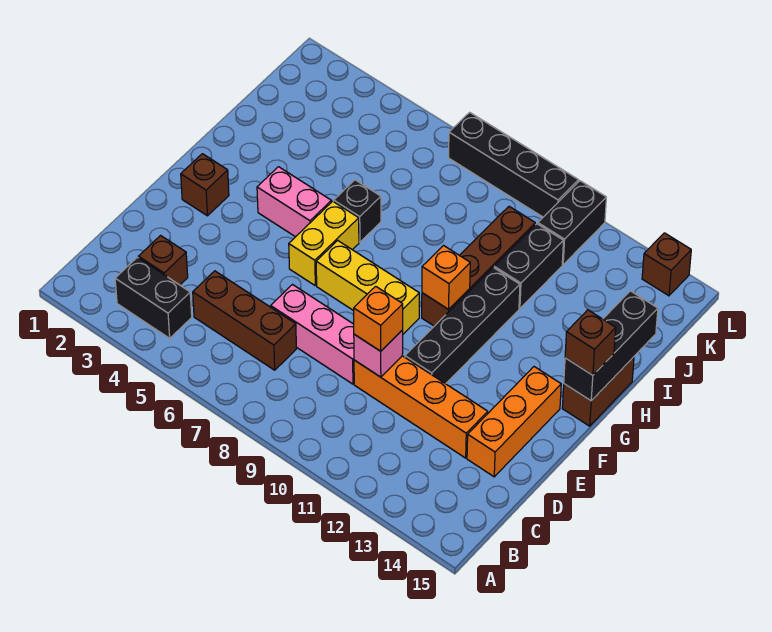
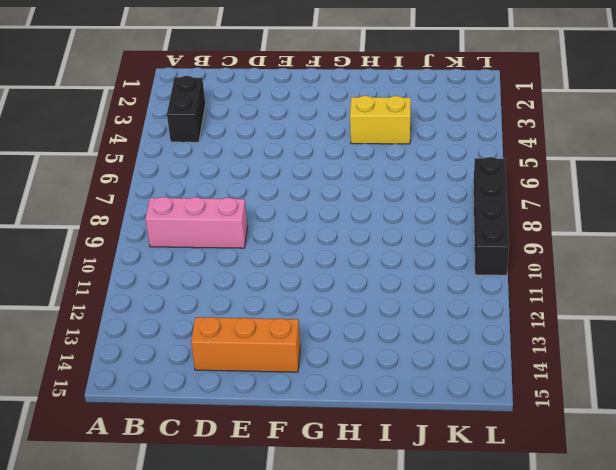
pink brick B9:D9 level 1 -> pink brick D7:D9 level 1
yellow brick H4:I4 level 1 -> yellow brick F6:G6 level 1
none -> brown brick C3 level 1
none -> brown brick C5:C7 level 1
none -> orange brick D10:D13 level 1

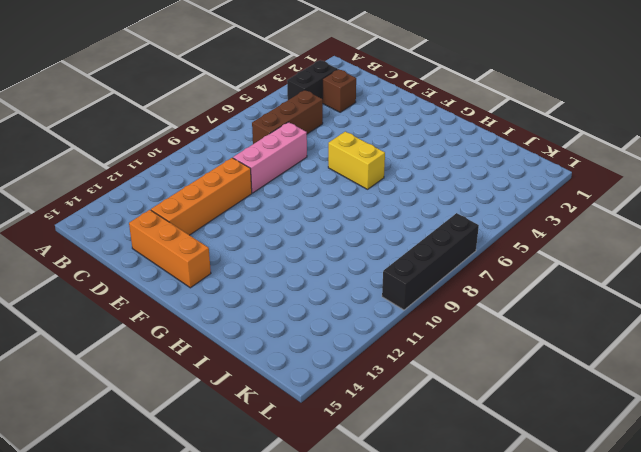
none -> black brick E11:H11 level 1
none -> brown brick F2 level 1
none -> yellow brick F7:F9 level 1

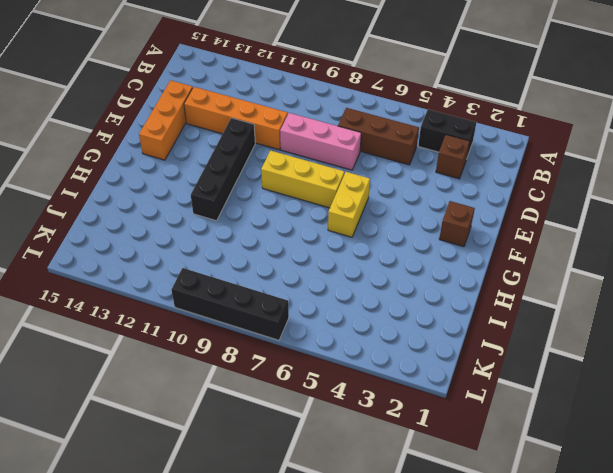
none -> pink brick G4:G5 level 1
none -> brown brick G10:J10 level 1
none -> brown brick G15:H15 level 1

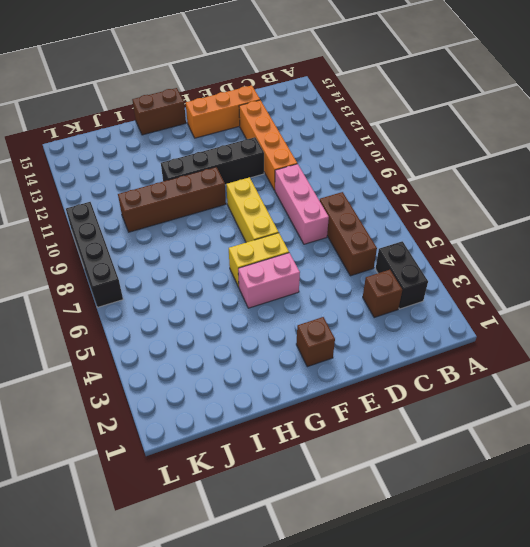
pink brick F5:G5 level 1 -> pink brick G4:G5 level 1
none -> black brick H6 level 1
none -> black brick I11:J11 level 1
none -> black brick K11:L11 level 1

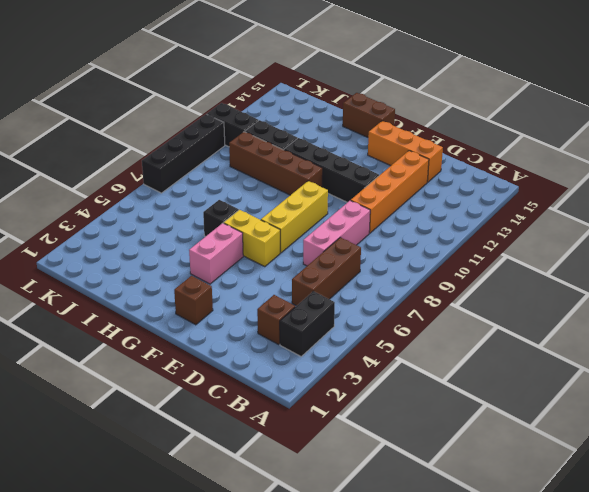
none -> brown brick L14 level 1
none -> pink brick D10 level 2
none -> orange brick G10 level 2

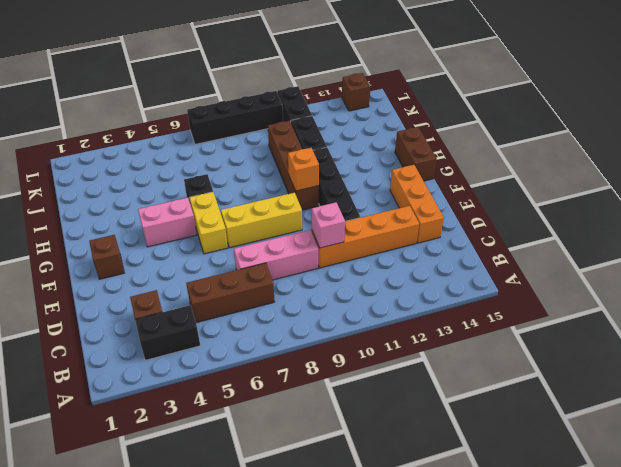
none -> black brick G15:I15 level 2
none -> orange brick D10 level 3
none -> brown brick G15 level 3

